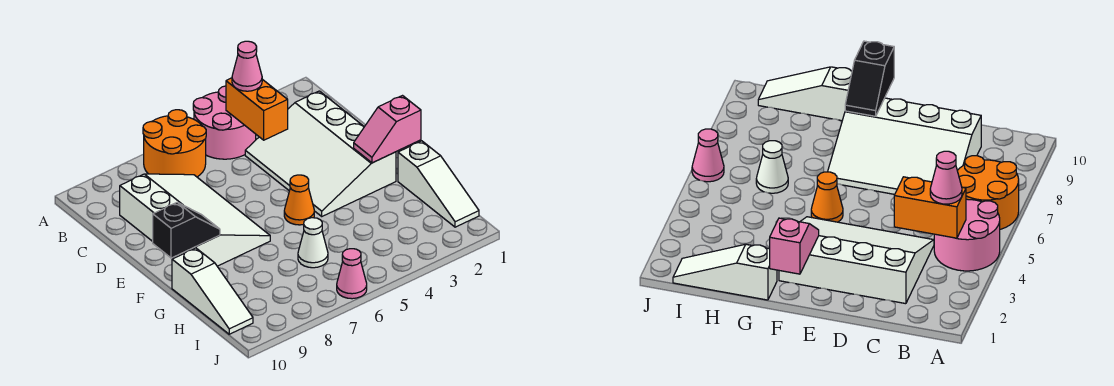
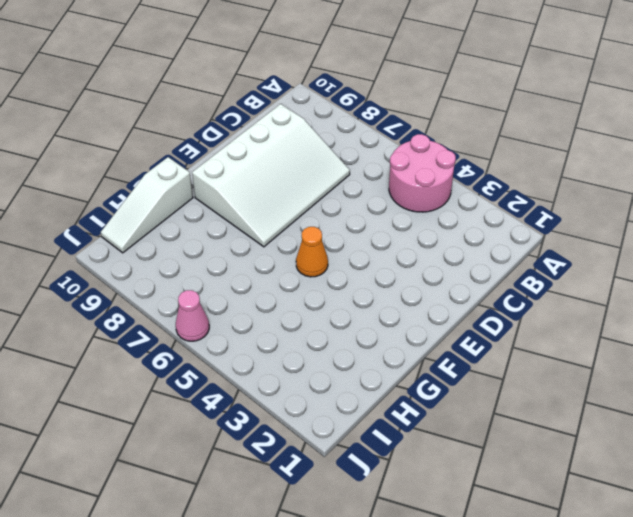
none -> orange round brick A6:B7 level 1
none -> white slope C2:F4 level 1 top 2
none -> white slope G1:I1 level 1 top G

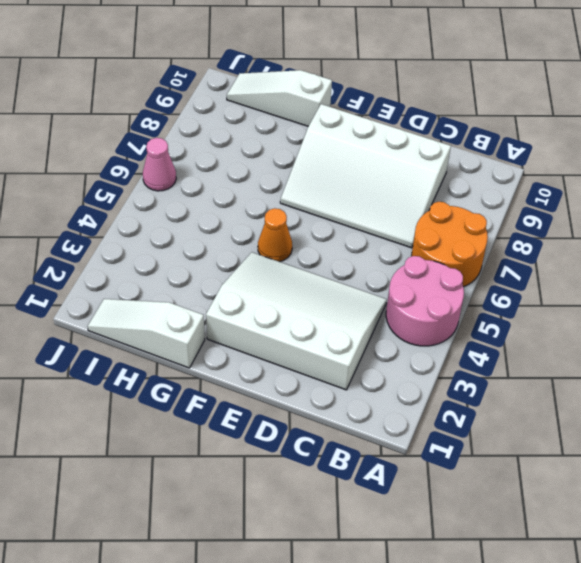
none -> white cone H6 level 1
none -> orange brick B4:C4 level 2
none -> pink slope F1:F2 level 2 top 1

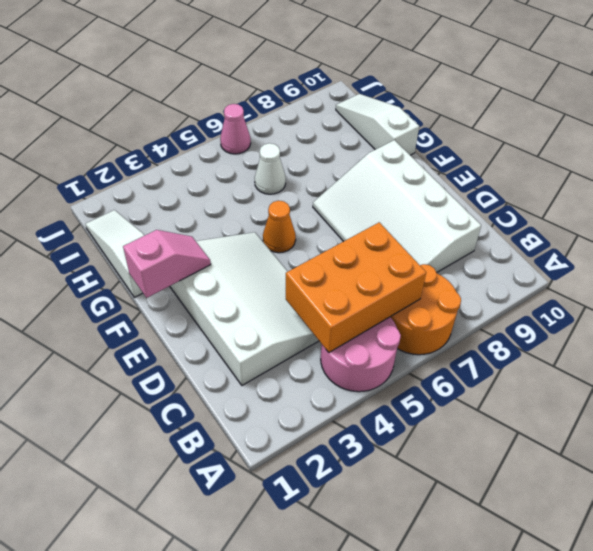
orange brick B4:C6 level 2 -> orange brick B4:C4 level 2
none -> black slope F9:F10 level 2 top 10
none -> pink cone B4 level 3

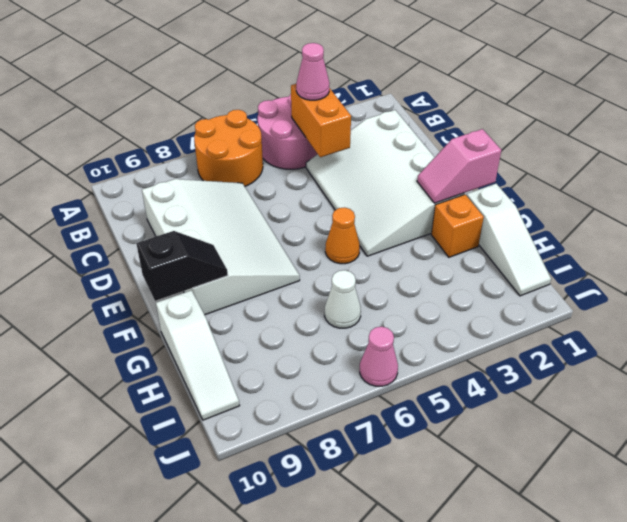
orange brick G2 level 1 -> none

